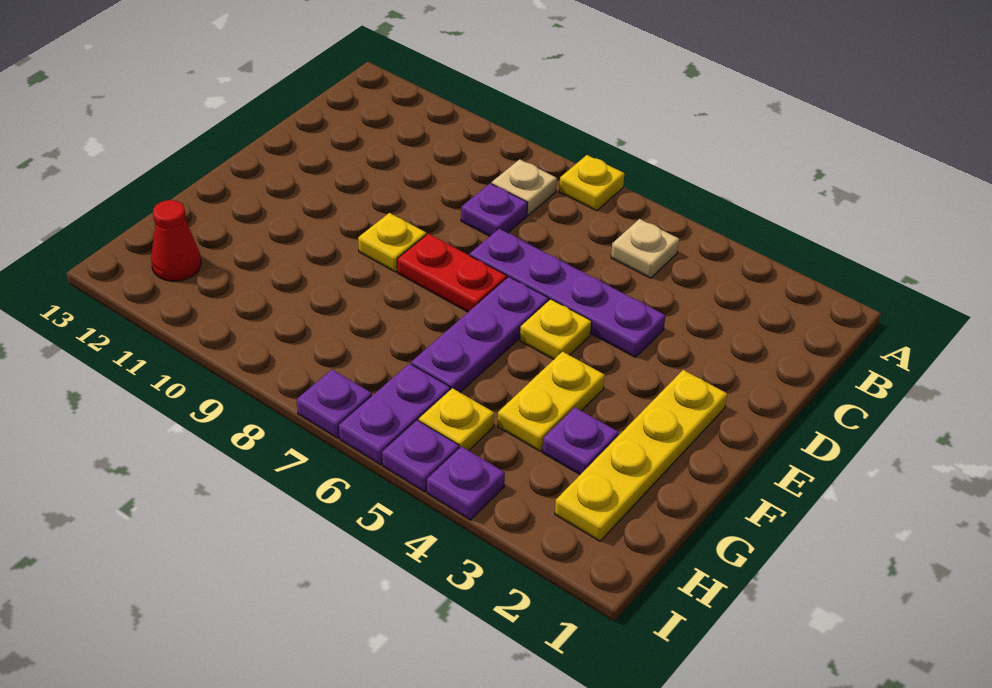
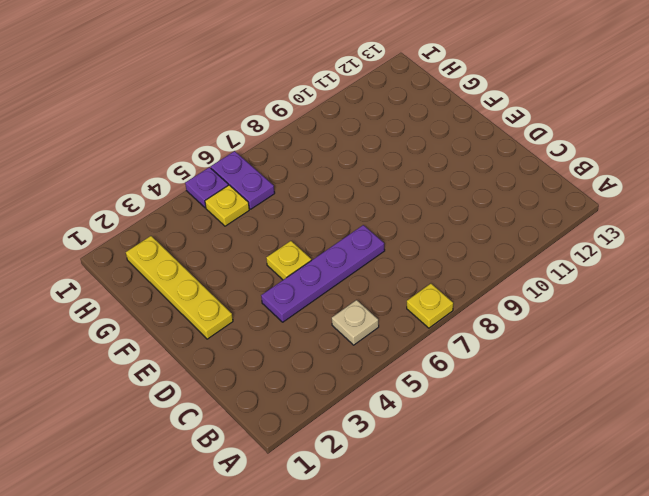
none -> tan plate B8 level 1
none -> purple plate C8 level 1
none -> purple plate E6:G6 level 1

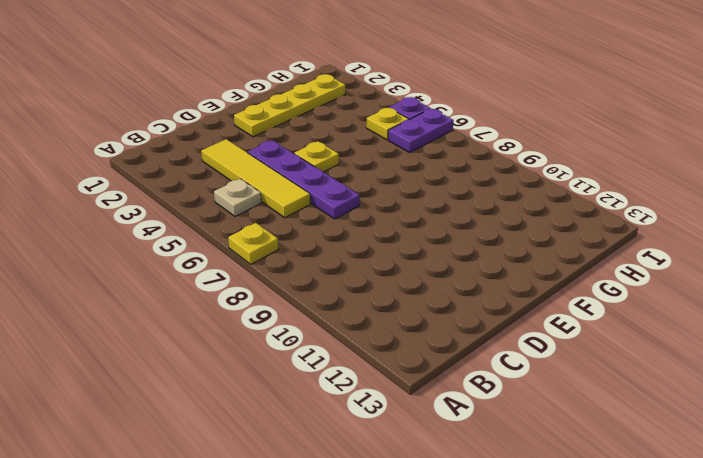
yellow tile C3:C6 level 1 -> none
none -> tan plate B8 level 1
none -> purple plate C8 level 1
none -> purple plate E6:G6 level 1

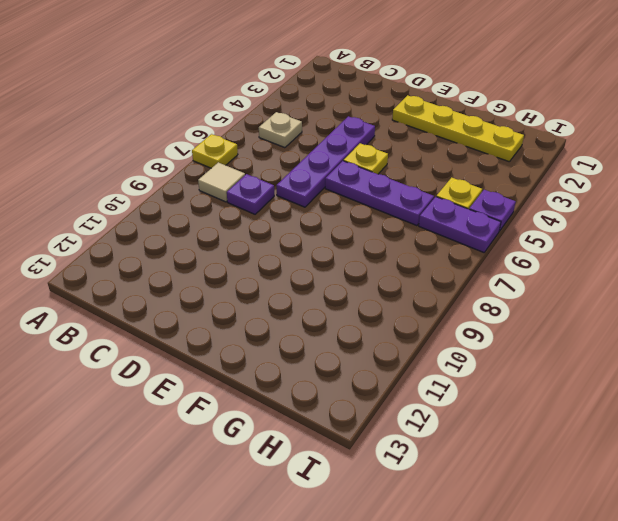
tan tile B8 level 1 -> tan plate B8 level 1
none -> red plate E7:E8 level 1
none -> yellow plate E9 level 1
none -> yellow plate F4:G4 level 1

